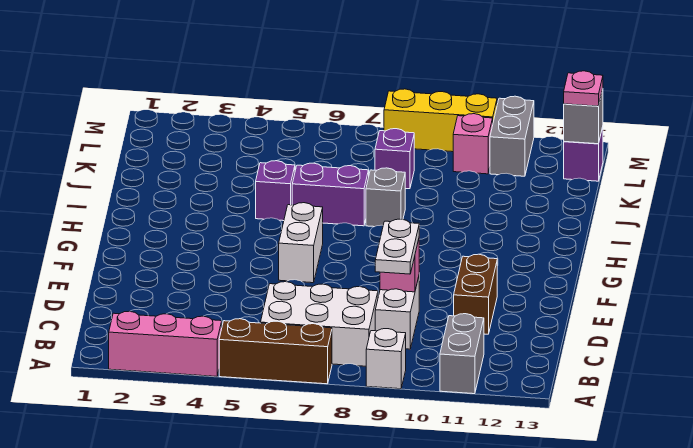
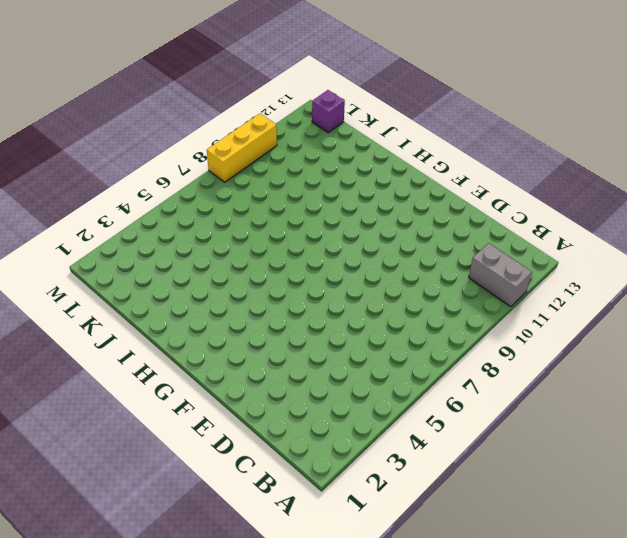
none -> pink brick A2:A4 level 1
none -> brown brick A5:A7 level 1
none -> white brick A9 level 1

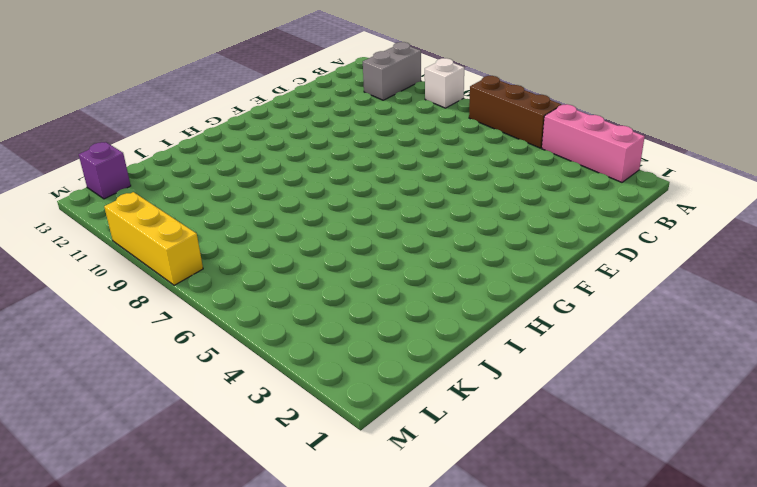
none -> white brick B6:C8 level 1
none -> white brick C9:D9 level 1
none -> brown brick D11:E11 level 1

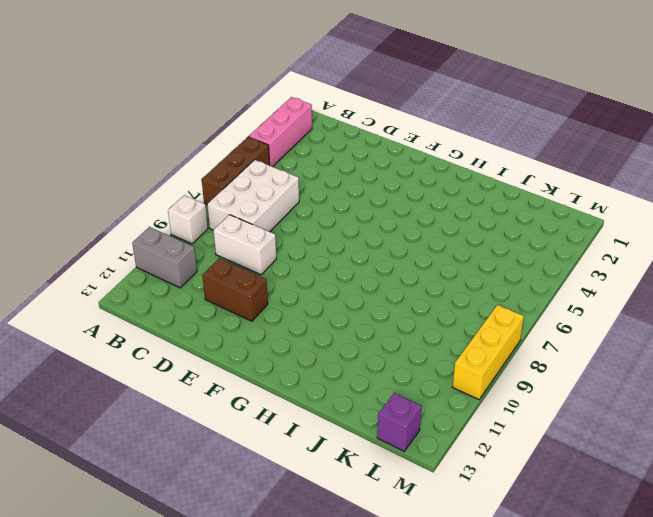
none -> white brick F6:G6 level 1
none -> purple brick I5 level 1
none -> purple brick I6:I7 level 1

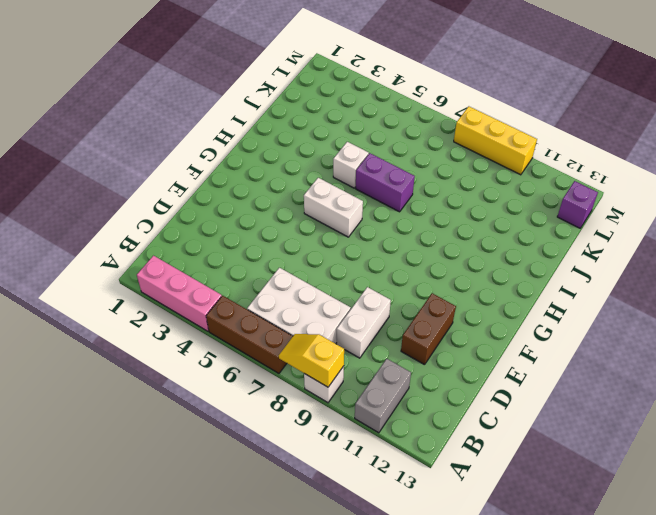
yellow slope A8:A9 level 2 top 9 -> none
white brick G5:G6 level 1 -> white brick F6:G6 level 1
white brick I5 level 1 -> purple brick I5 level 1
none -> grey brick I8 level 1
none -> purple brick K8 level 1
none -> pink brick L10 level 1

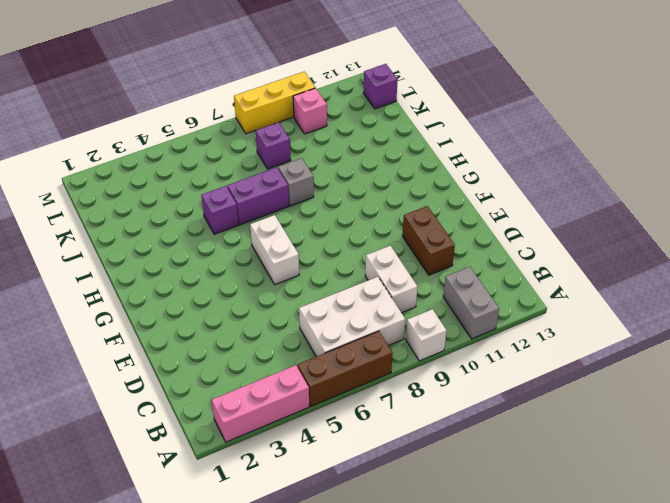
none -> grey brick L11:M11 level 1
none -> pink brick D9 level 2
none -> grey brick L13 level 2

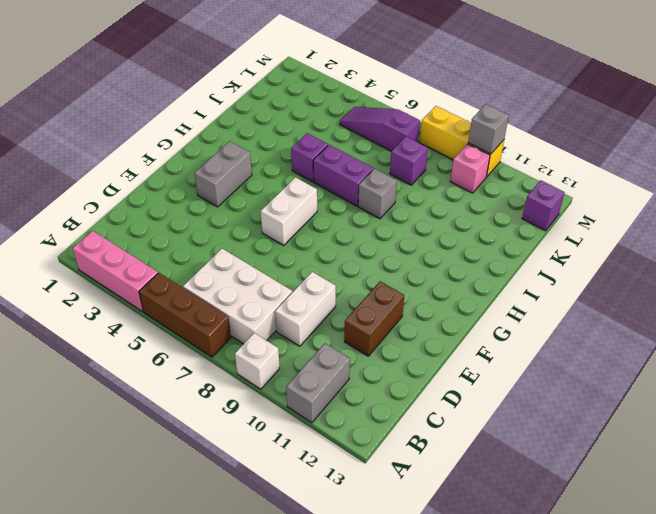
grey brick F3:G3 level 1 -> grey brick L11:M11 level 1
purple slope L5:L7 level 1 top 7 -> none
grey brick M10 level 2 -> grey brick L13 level 2
none -> pink brick D9 level 2
none -> white plate C9:D9 level 3
none -> pink plate L13 level 3

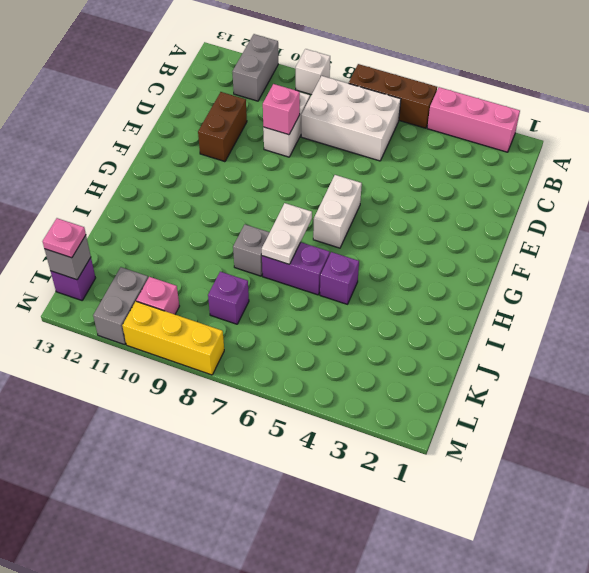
white plate H7:I7 level 2 -> white plate C9:D9 level 3

